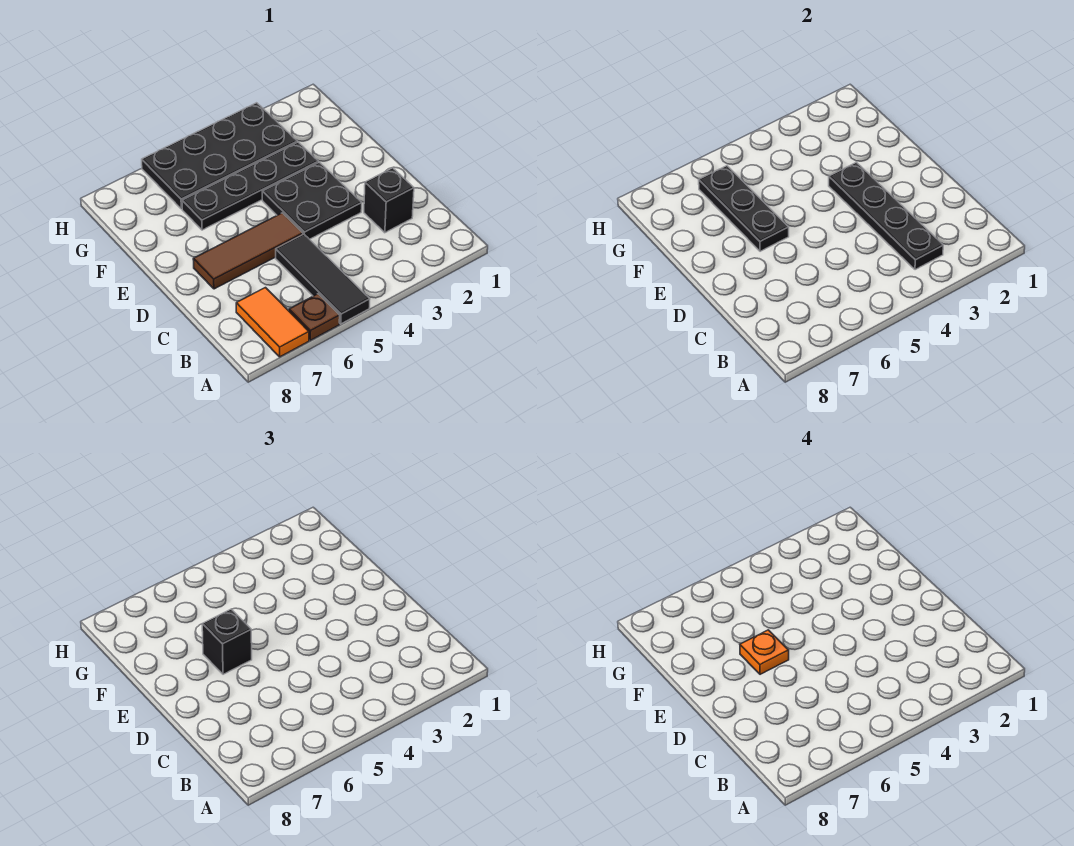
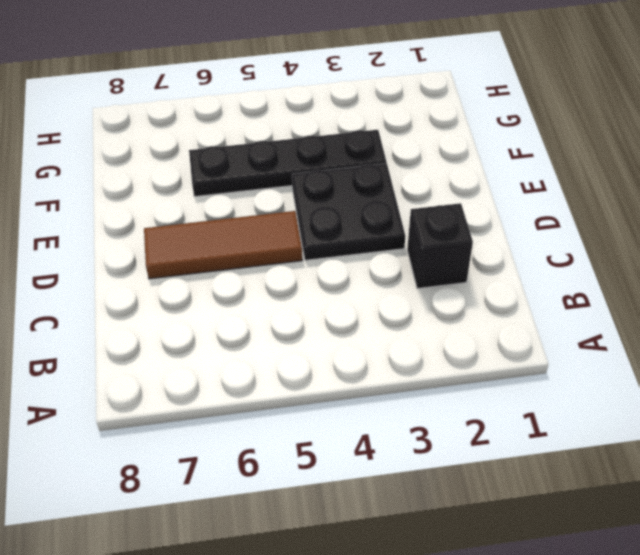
none -> black tile A5:C5 level 1
none -> brown plate A6 level 1
none -> orange tile A7:B7 level 1

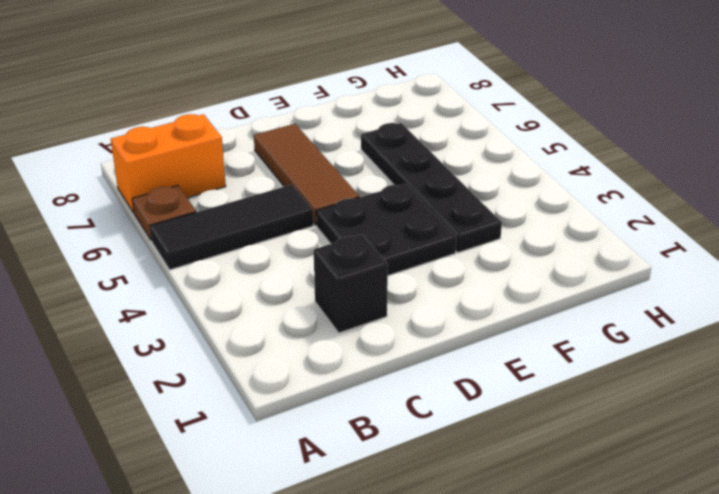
orange brick A7:B7 level 1 -> orange tile A7:B7 level 1
none -> black plate G3:H6 level 1
none -> black plate B3:E3 level 2
none -> black plate E6:G6 level 2

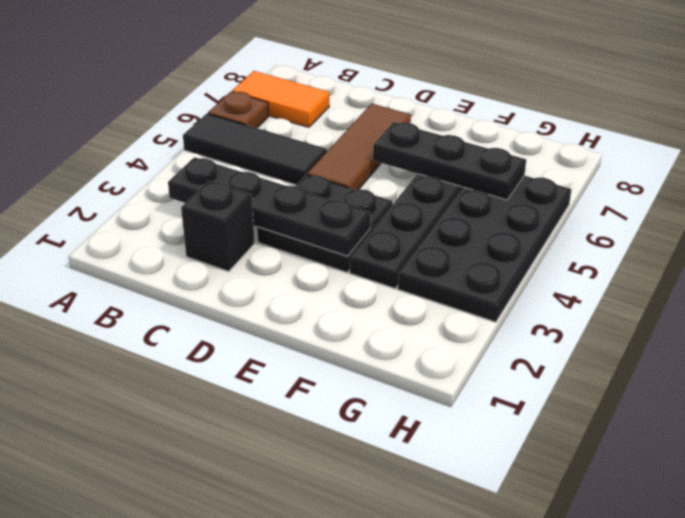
none -> black brick E6 level 3
none -> orange plate E6 level 4

